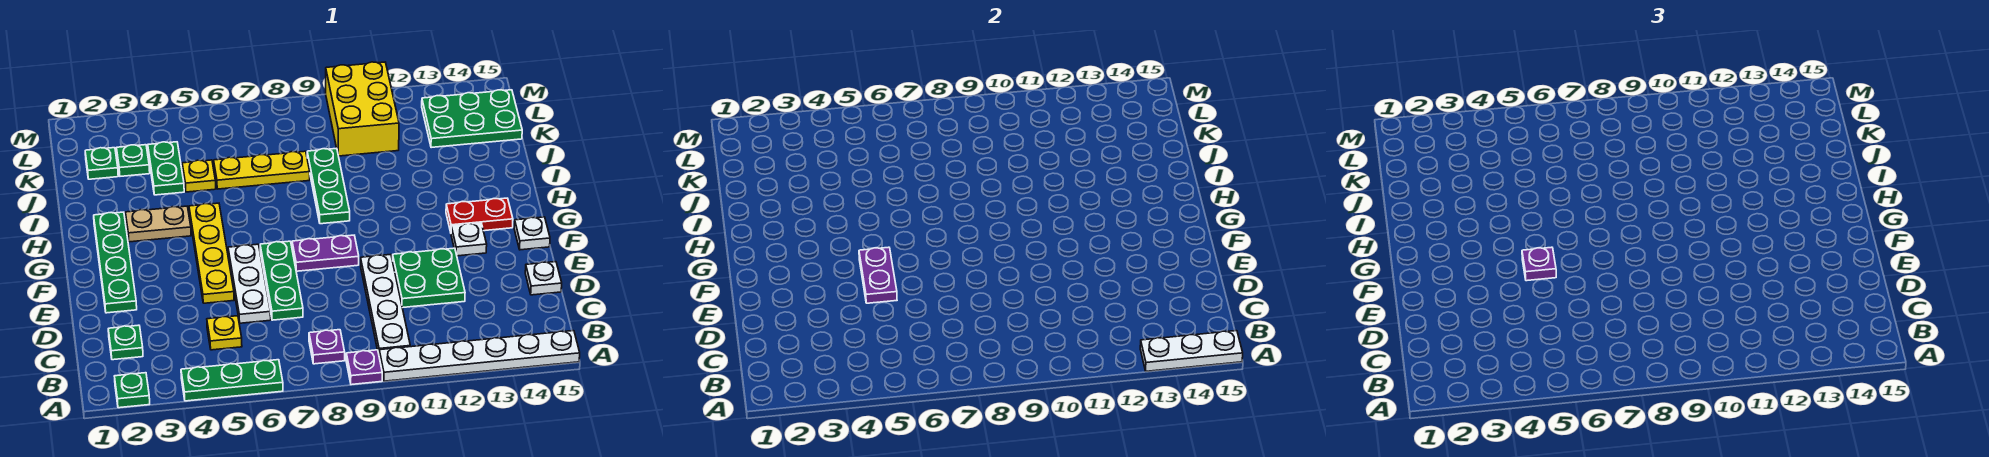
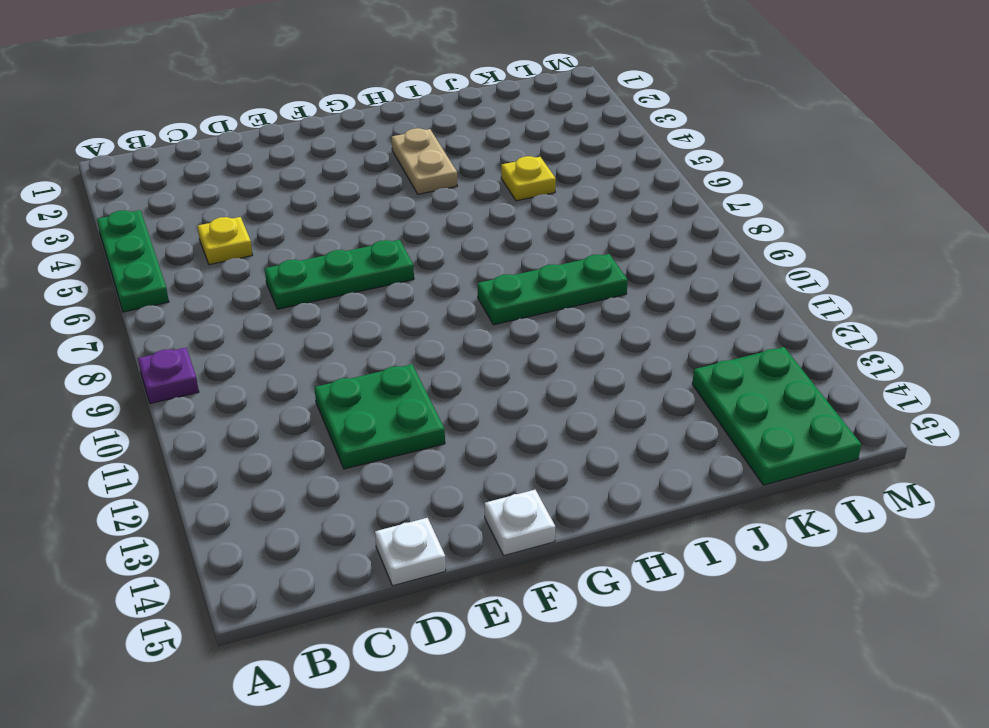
none -> green plate A2 level 1
none -> white plate A10:A15 level 1
none -> purple plate B8 level 1
none -> white plate B10:E10 level 1

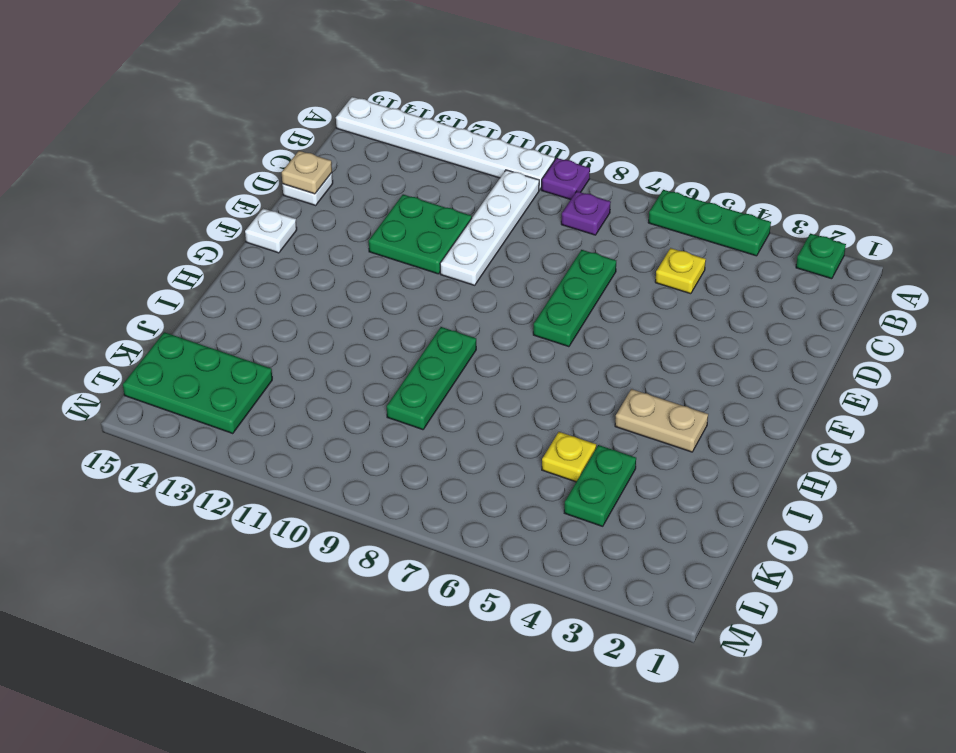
tan plate D15 level 2 -> none
none -> green plate C2 level 1
none -> white plate D6:F6 level 1
none -> green plate E2:H2 level 1
none -> yellow plate E5:H5 level 1

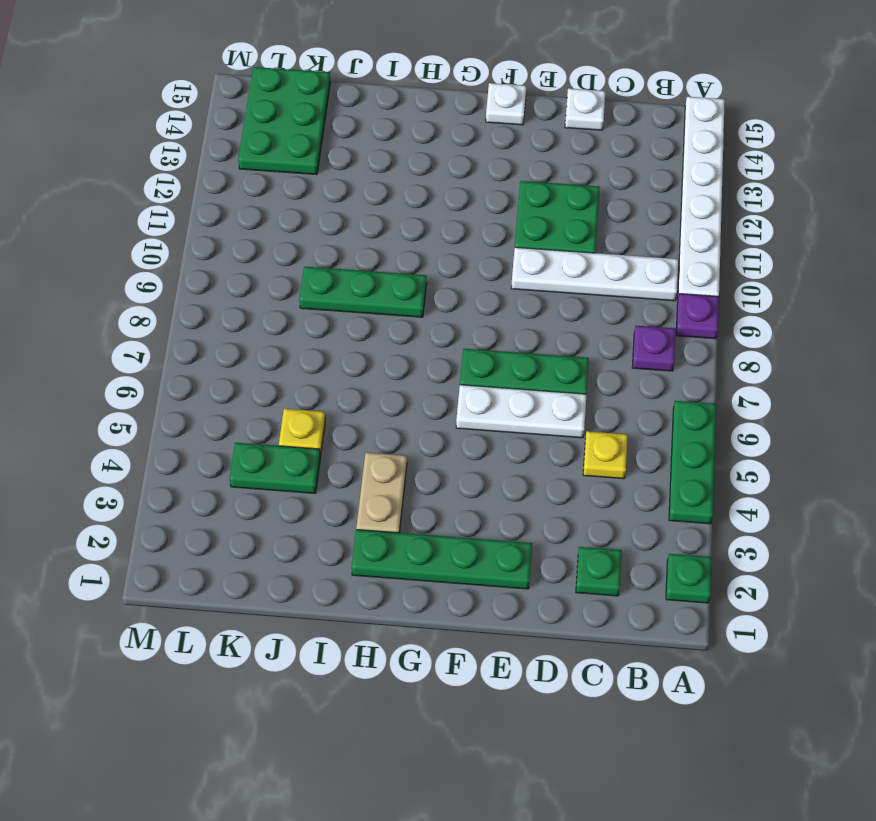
none -> yellow plate E5:H5 level 1
none -> purple plate F8:F9 level 1
none -> white plate F13 level 1
none -> red plate G13:G14 level 1

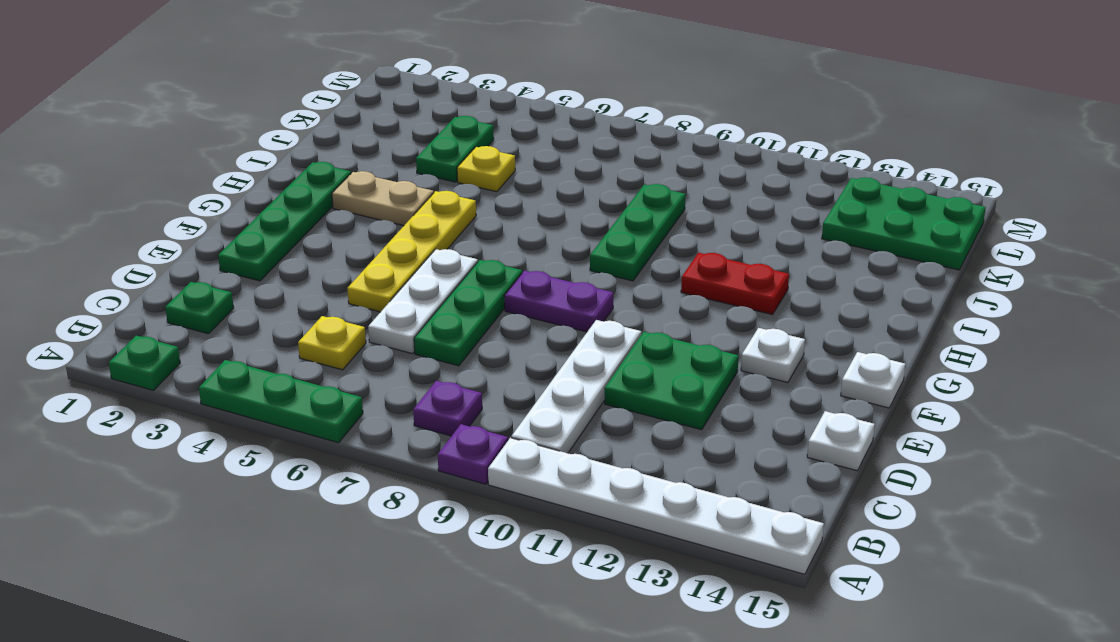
red plate H11:H12 level 1 -> red plate G13:G14 level 1
none -> yellow plate J6:J8 level 1
none -> green plate K2 level 1
none -> green plate K3 level 1
none -> yellow brick K10:M11 level 1

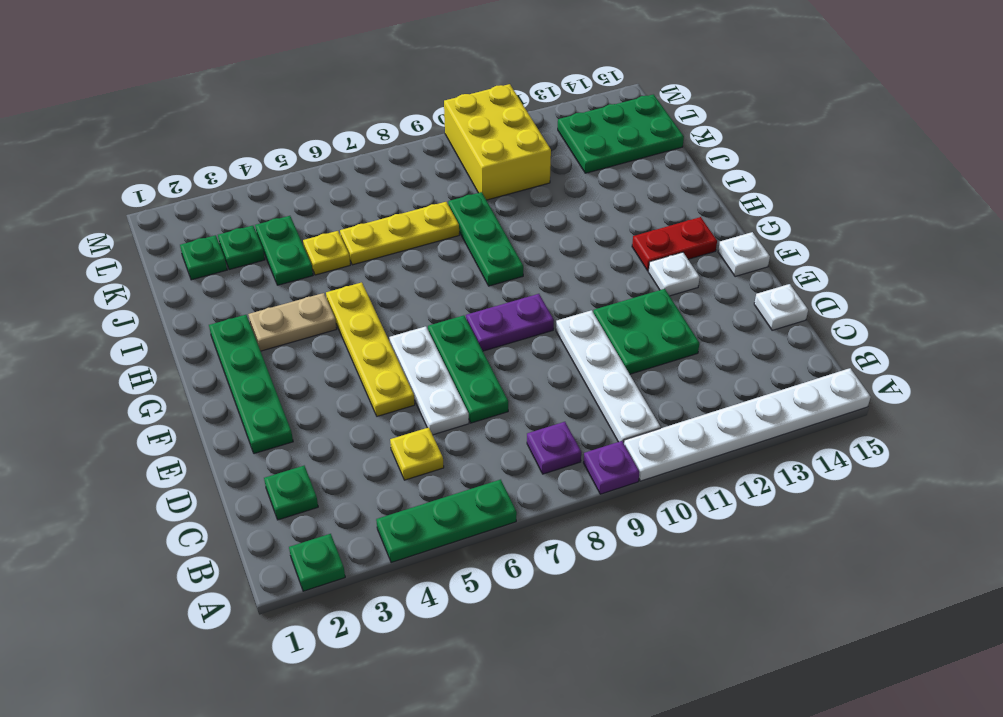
none -> white plate A13:A15 level 2
none -> purple plate E5:F5 level 2
none -> purple plate F5 level 3

